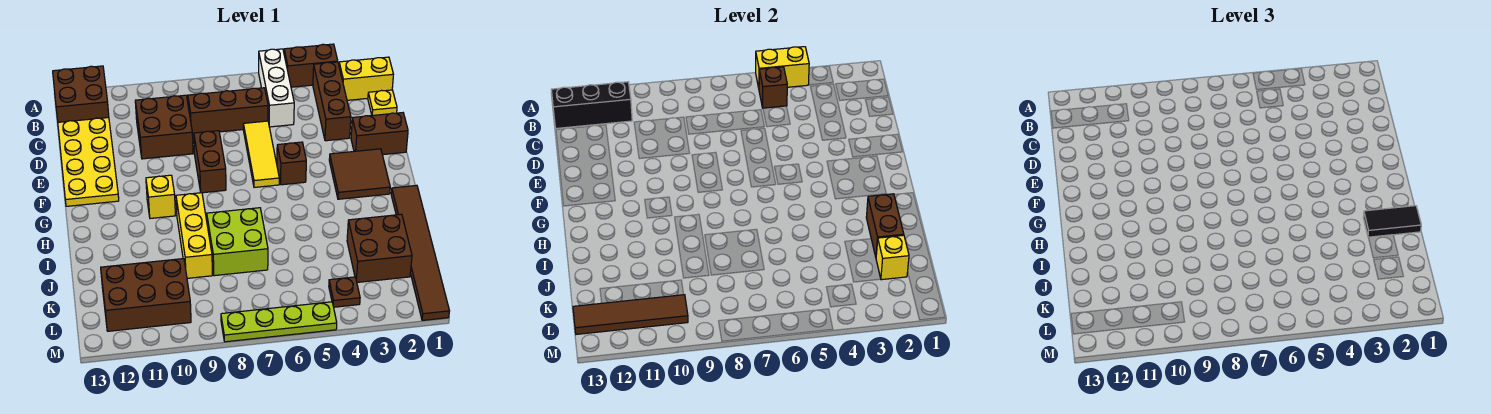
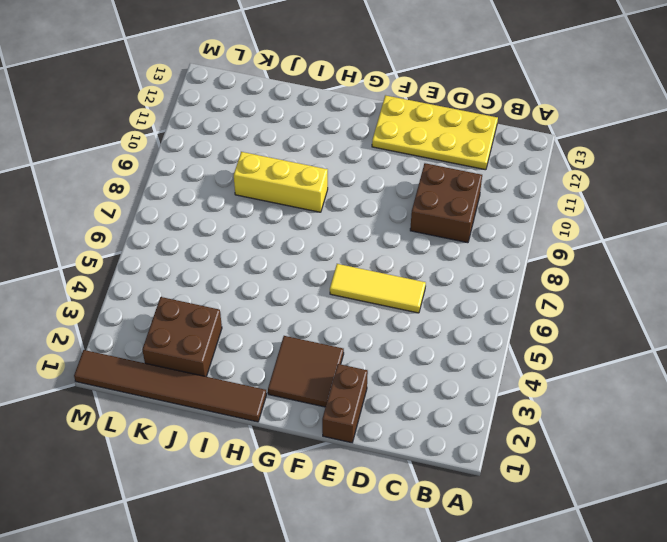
none -> brown brick A3:A4 level 1
none -> white brick A5:C5 level 1
none -> brown brick A12:B13 level 1

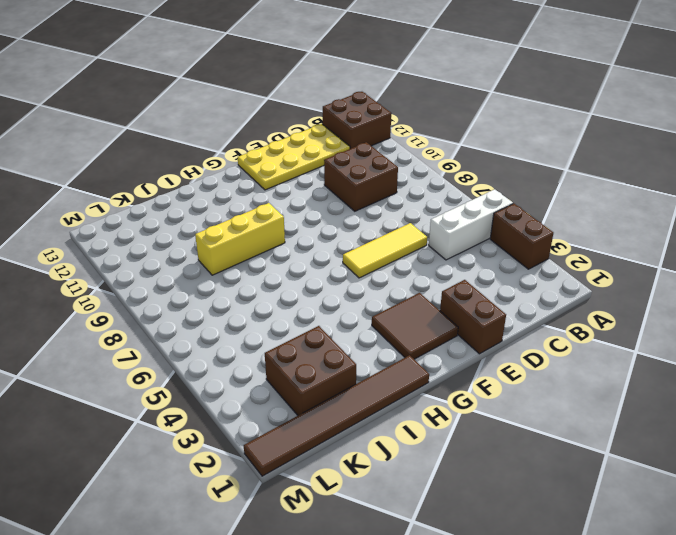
none -> yellow brick B1:B2 level 1
none -> brown brick B3:D3 level 1
none -> yellow plate C1 level 1

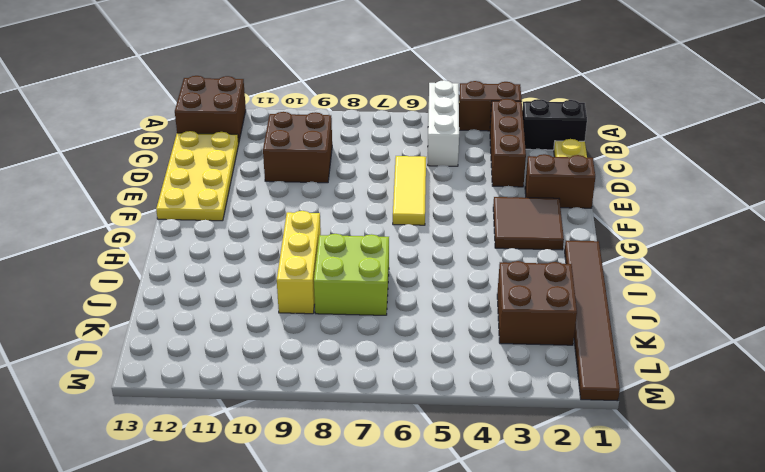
black brick B1:B2 level 1 -> yellow brick B1:B2 level 1
none -> brown brick C6:C8 level 1
none -> brown brick E8:F8 level 1
none -> brown brick F5 level 1

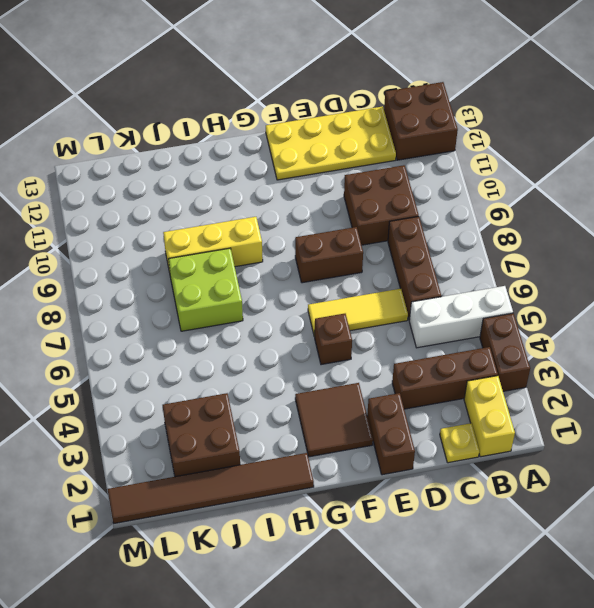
none -> yellow brick G10 level 1
none -> brown brick K10:L12 level 1
none -> brown plate L4 level 1

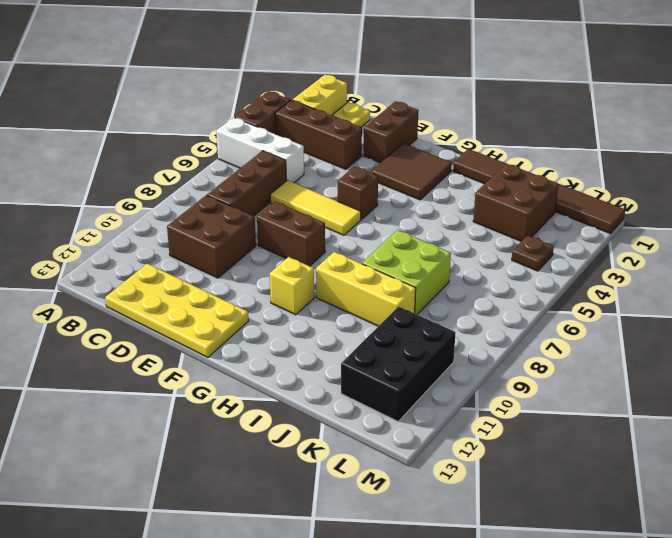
black brick K10:L12 level 1 -> brown brick K10:L12 level 1
none -> brown brick A12:B13 level 1
none -> lime plate M5:M8 level 1
none -> yellow brick A4:A5 level 2

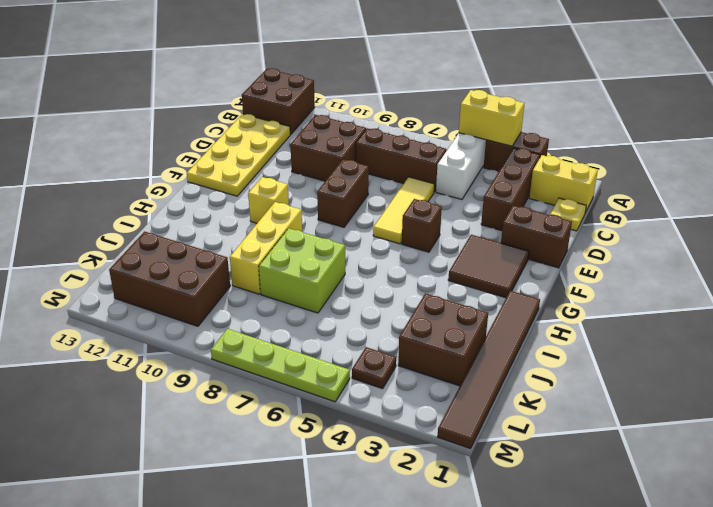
none -> brown brick B5 level 2
none -> black brick B11:B13 level 2
none -> brown brick I2:J2 level 2

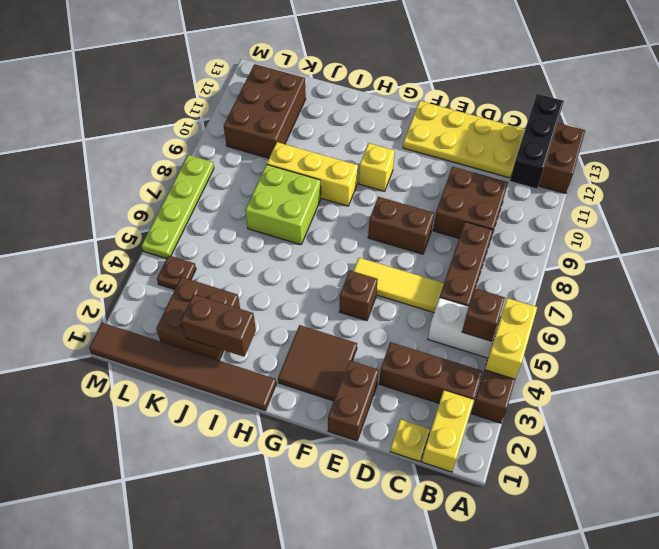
none -> yellow brick K2 level 2
none -> brown tile L10:L13 level 2
none -> black tile I1:I2 level 3

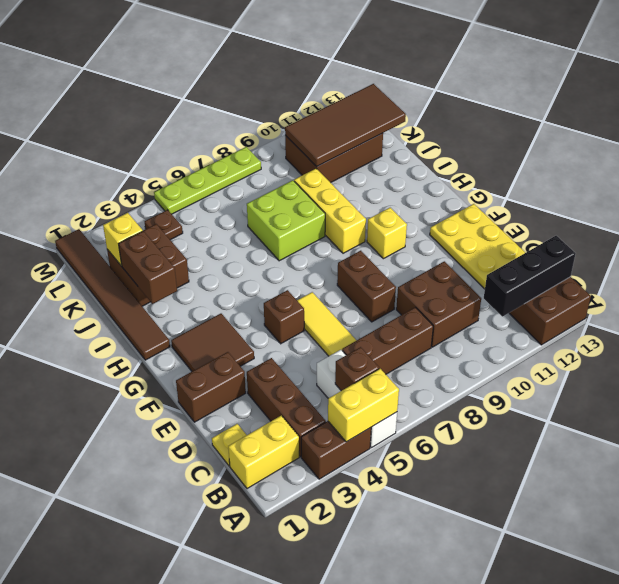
brown tile K10:L13 level 2 -> brown tile L10:L13 level 2
none -> black tile I1:I2 level 3

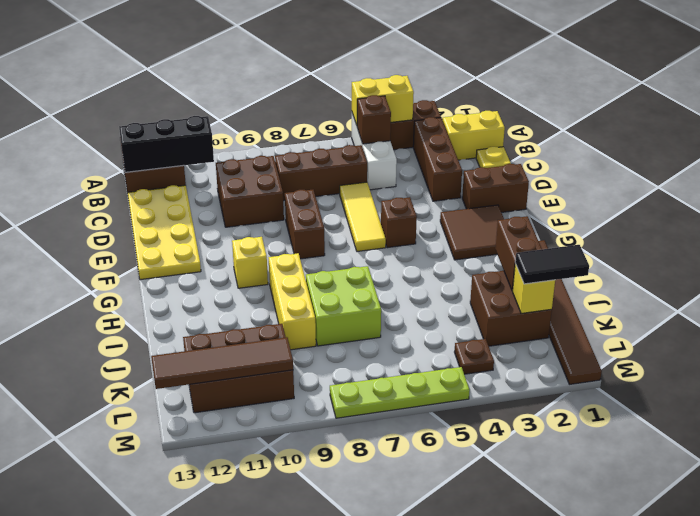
black tile K1:K2 level 3 -> black tile I1:I2 level 3

